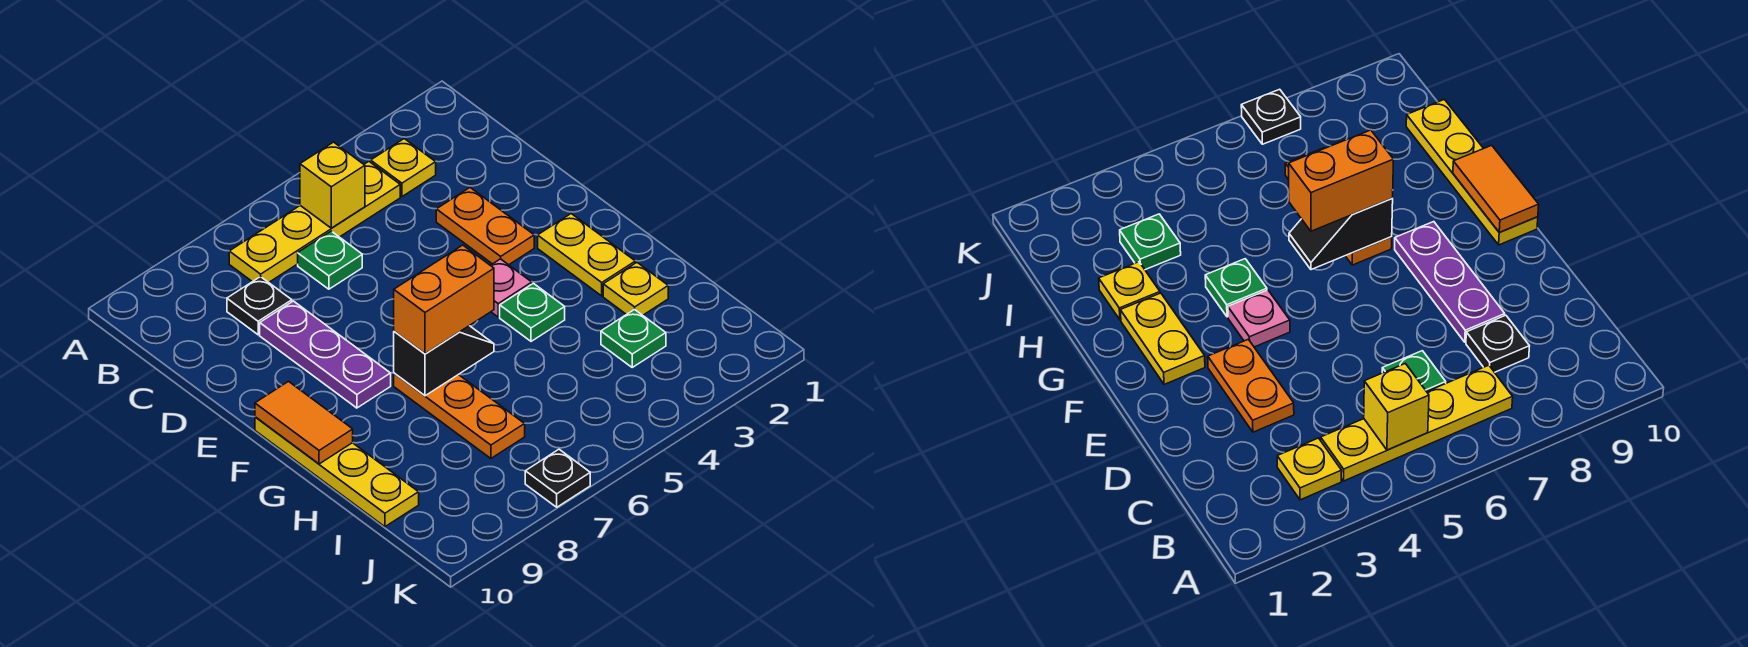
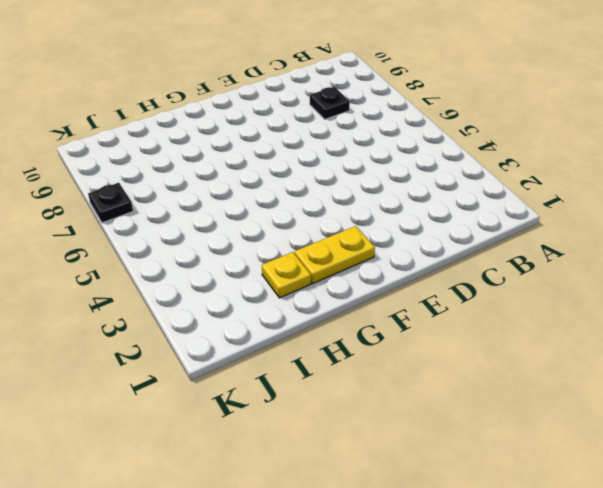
none -> yellow plate B3 level 1
none -> yellow plate B4:B7 level 1
none -> green plate C6 level 1

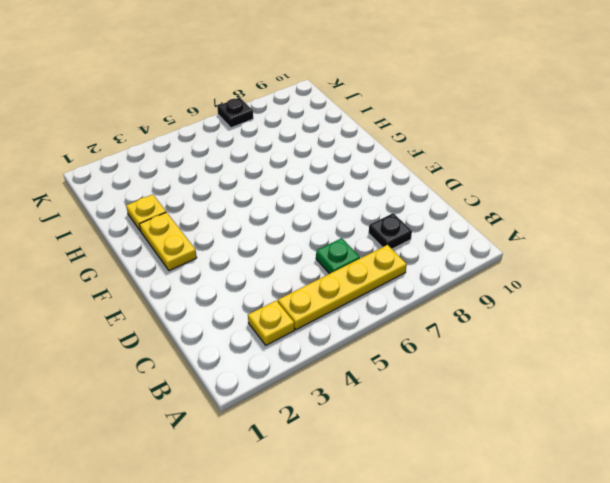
none -> orange plate D3:E3 level 1
none -> purple plate D8:F8 level 1
none -> pink plate F4 level 1

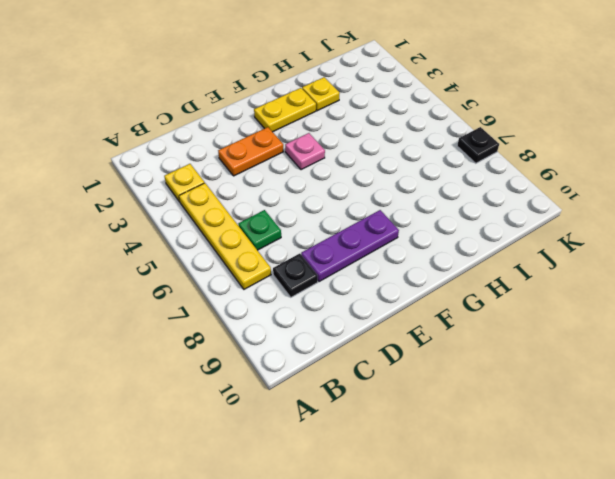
none -> yellow plate F10:I10 level 1
none -> green plate G4 level 1
none -> orange plate G7:I7 level 1

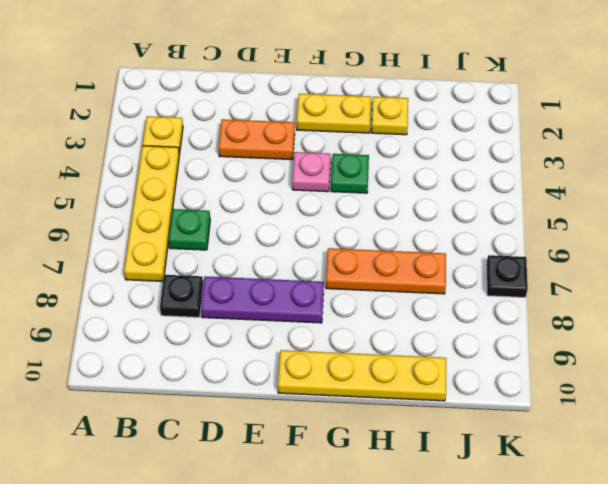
none -> green plate I3 level 1
none -> yellow brick B5 level 2
none -> orange tile F10:G10 level 2

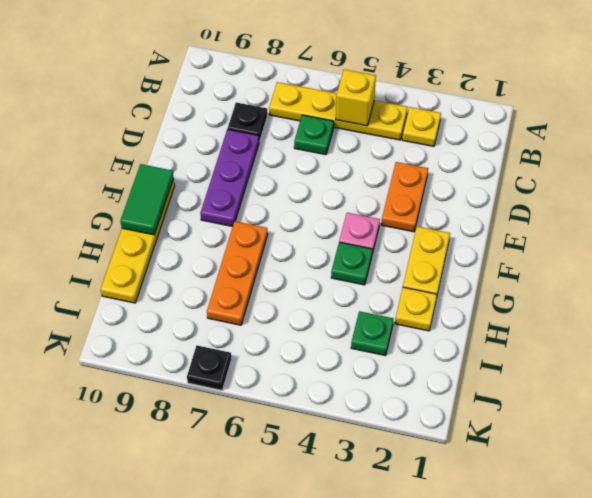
green tile F10:G10 level 2 -> orange tile F10:G10 level 2
none -> black slope G6:G7 level 2 top 7
none -> orange brick G6:G7 level 3

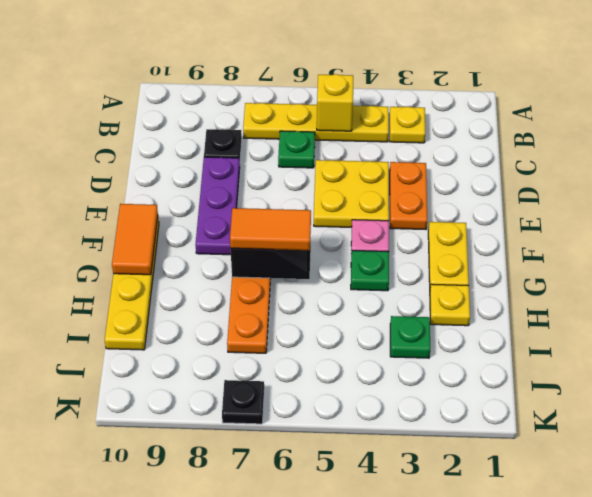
yellow plate D4:E5 level 1 -> none
orange tile G6:G7 level 3 -> orange brick G6:G7 level 3

